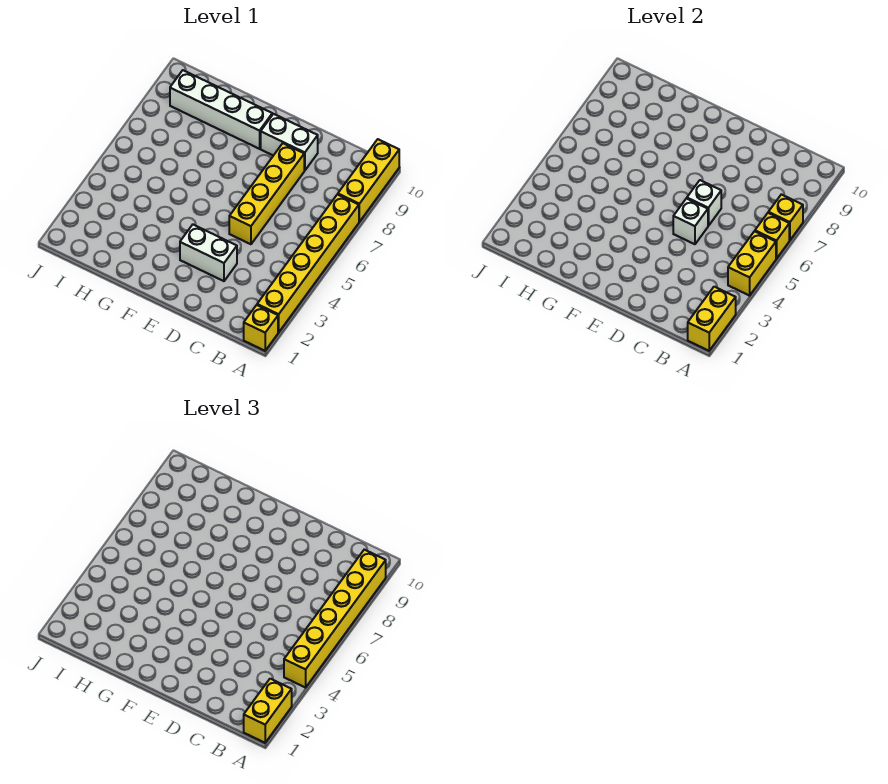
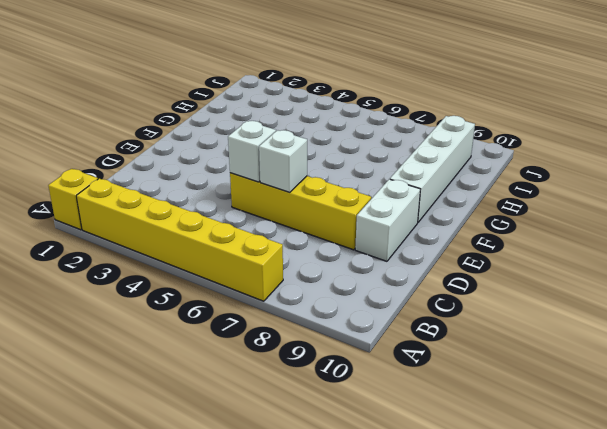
none -> yellow brick A8:A10 level 1
none -> white brick D3:E3 level 1
none -> yellow brick A1:A2 level 2

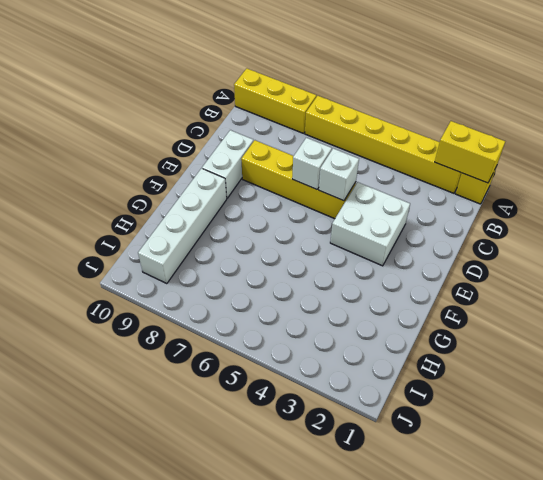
white brick D3:E4 level 1 -> white brick D3:E3 level 1
none -> yellow brick A4:A5 level 2
none -> yellow brick A6 level 2
none -> yellow brick A7 level 2

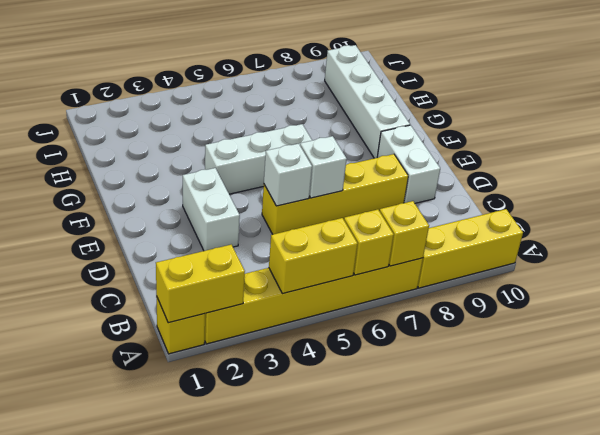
white brick F4:F6 level 1 -> none
none -> yellow brick A1:A2 level 3
none -> yellow brick A4:A9 level 3

